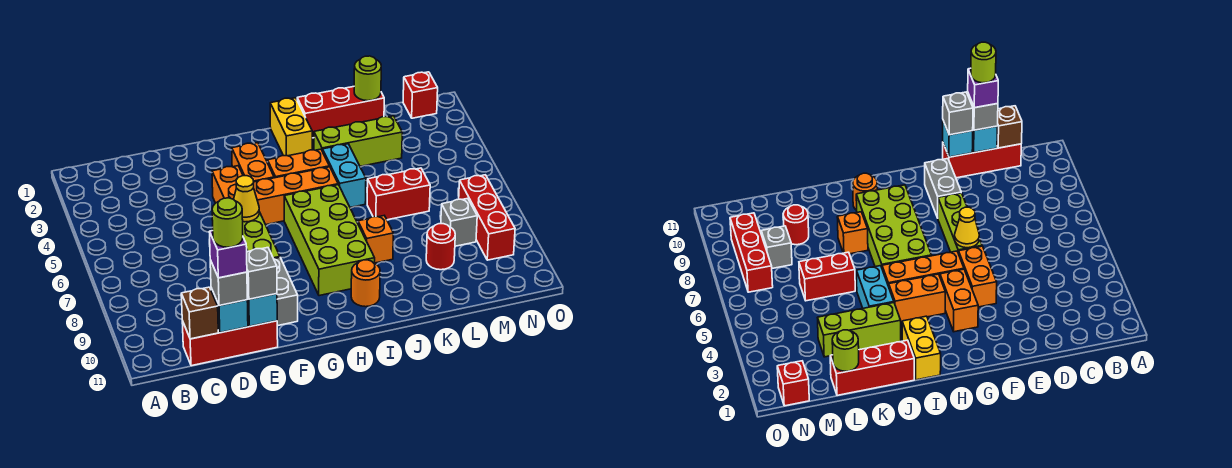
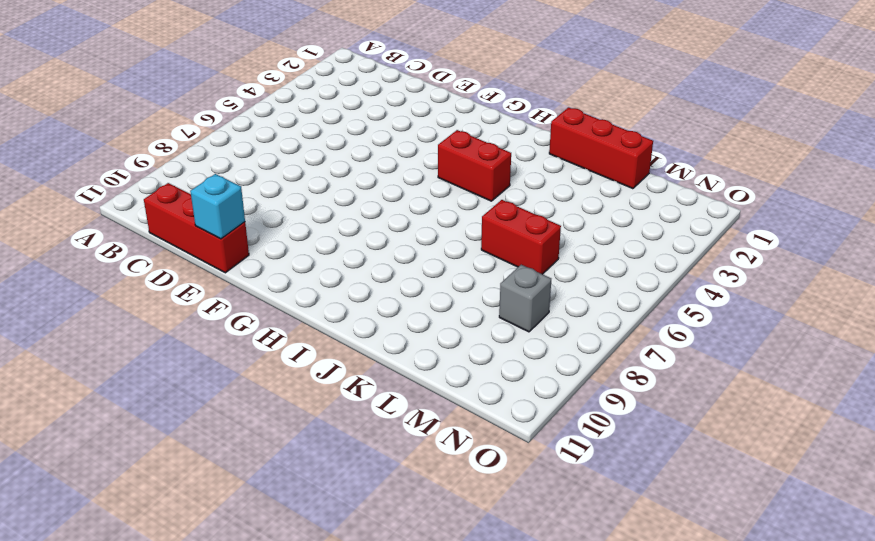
red brick H4:I4 level 1 -> orange brick H4:I4 level 1
none -> orange brick F4:F5 level 1
none -> lime brick F6:F8 level 1
none -> grey brick F9:F10 level 1

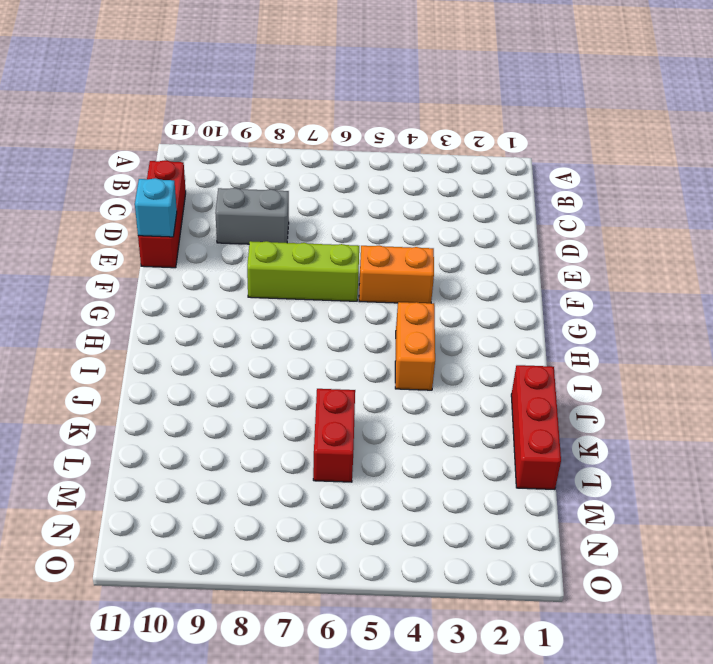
grey brick D8:D9 level 1 -> grey brick F9:F10 level 1
none -> orange brick G3:G4 level 1
none -> orange brick G5:I5 level 1
none -> lime brick H6:I9 level 1

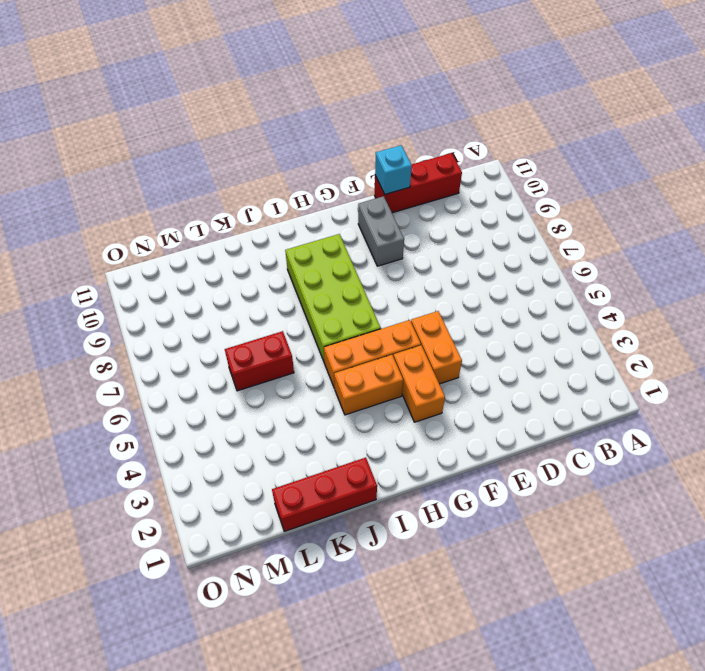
none -> lime brick F6:F8 level 1
none -> yellow brick I1:I2 level 1
none -> orange round brick I10 level 1

